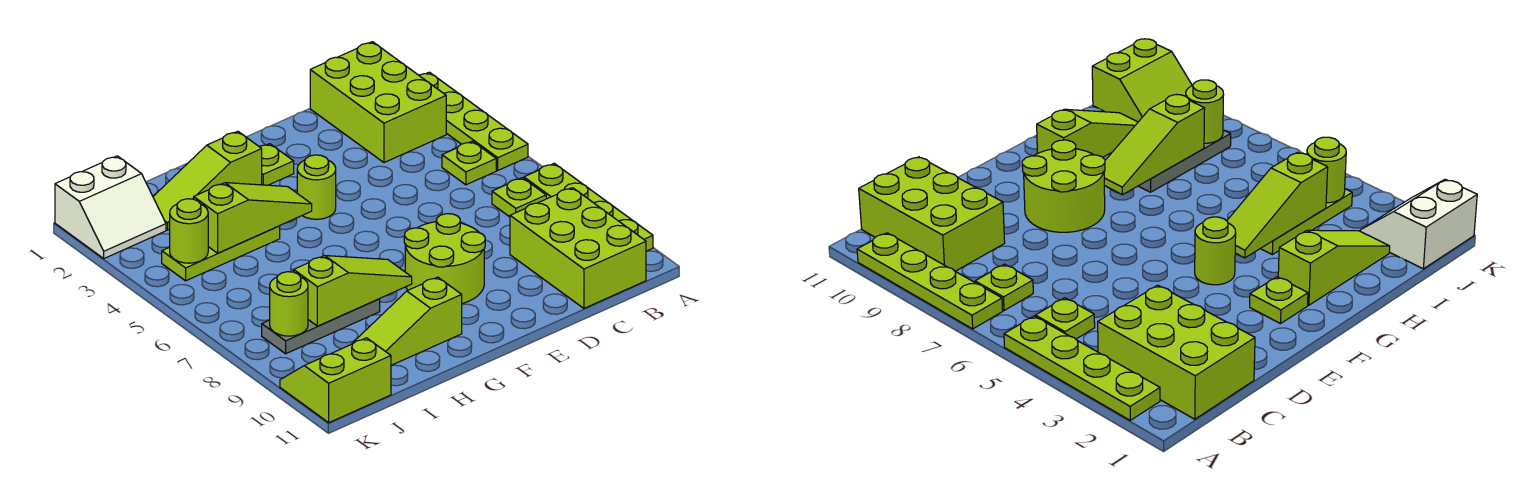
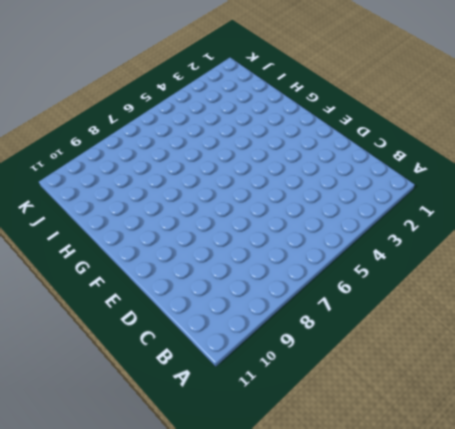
none -> lime plate A2:A5 level 1
none -> lime plate A7:A10 level 1
none -> lime brick B1:C3 level 1

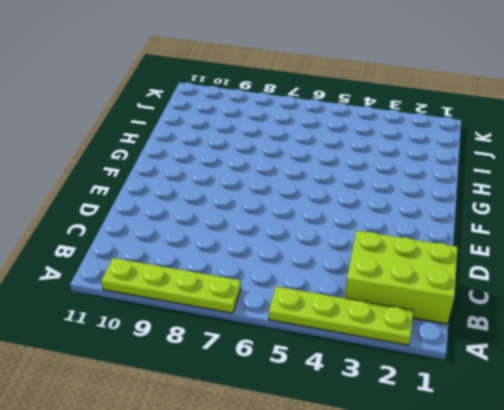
none -> lime plate B5 level 1
none -> lime plate B7 level 1
none -> lime brick B9:C11 level 1

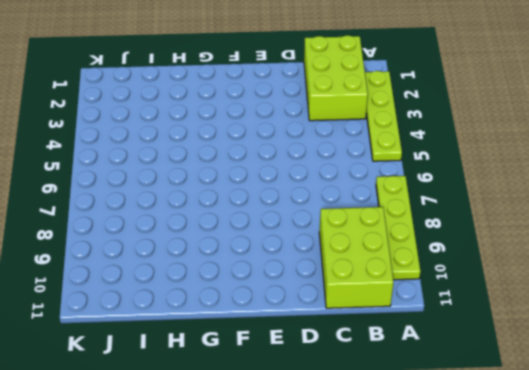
none -> lime plate B5 level 1
none -> lime plate B7 level 1
none -> lime round brick E8:F9 level 1

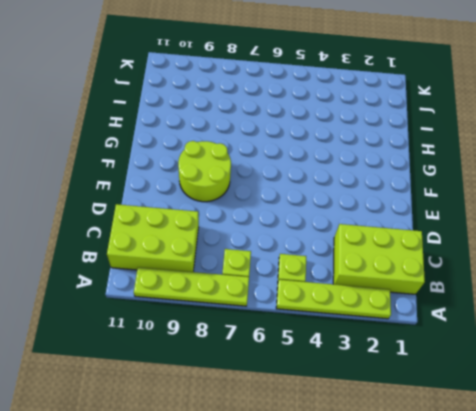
none -> lime plate F2 level 1
none -> lime round brick F4 level 1
none -> lime slope G2:I2 level 1 top G

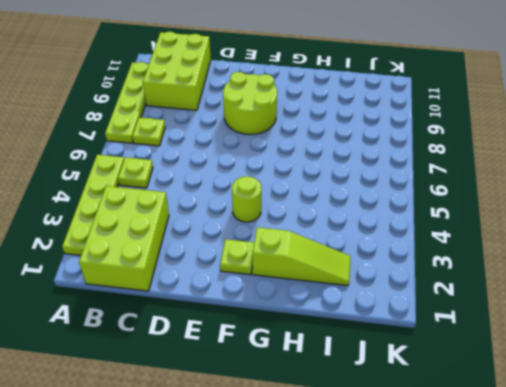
none -> lime slope G10:I10 level 1 top G
none -> lime plate H4:J4 level 1
none -> grey plate H8:J8 level 1

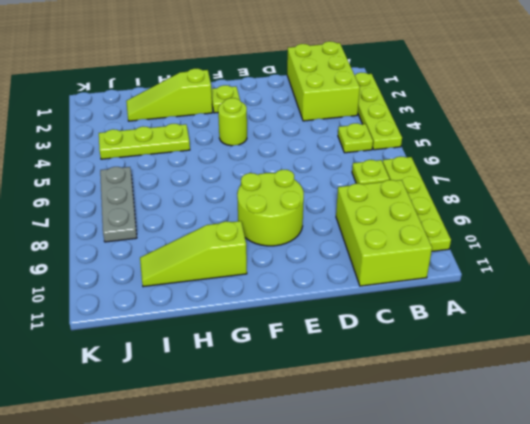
grey plate J6:J8 level 1 -> grey plate H8:J8 level 1
none -> white slope J1:K2 level 1 top 1
none -> lime slope J10:K11 level 1 top 11
none -> lime slope G4:I4 level 2 top I

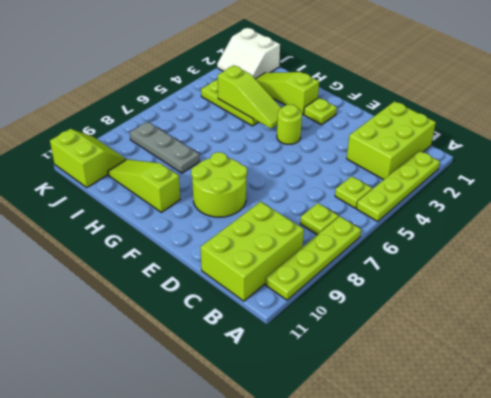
none -> lime slope G8:I8 level 2 top I
none -> lime round brick J4 level 2
none -> lime round brick J8 level 2

